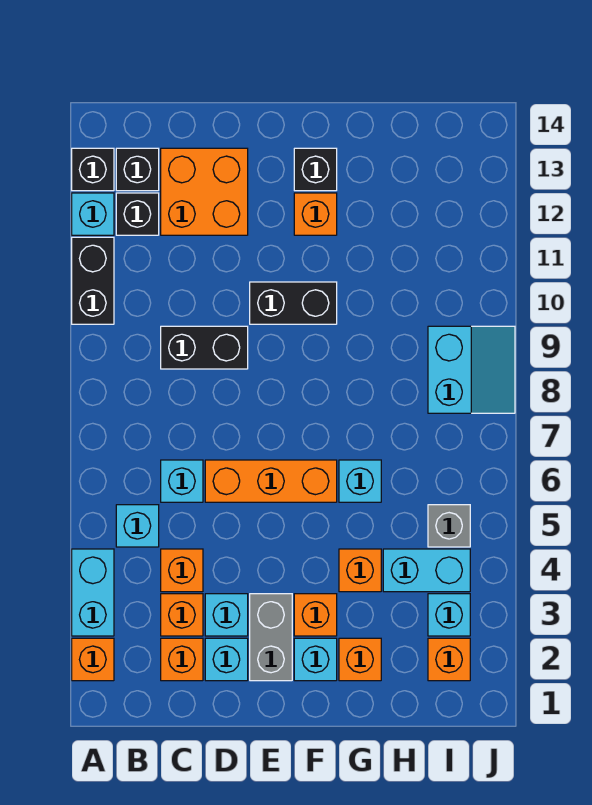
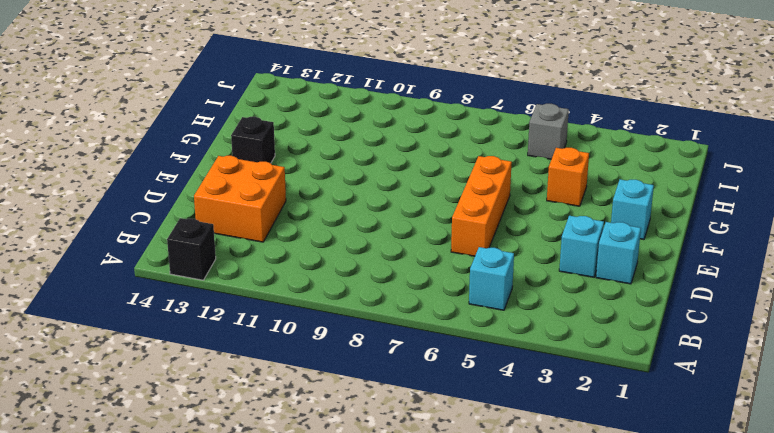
none -> orange brick A2 level 1
none -> cyan brick A3:A4 level 1
none -> black brick A10:A11 level 1
none -> cyan brick A12 level 1

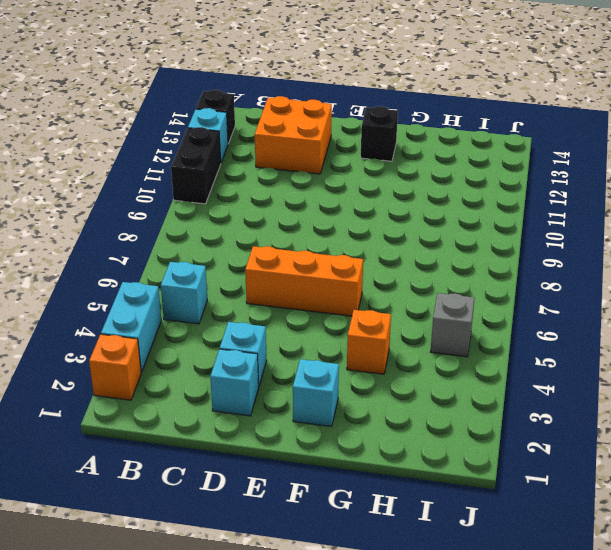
none -> black brick B12 level 1
none -> black brick B13 level 1
none -> orange brick C2 level 1
none -> orange brick C3 level 1

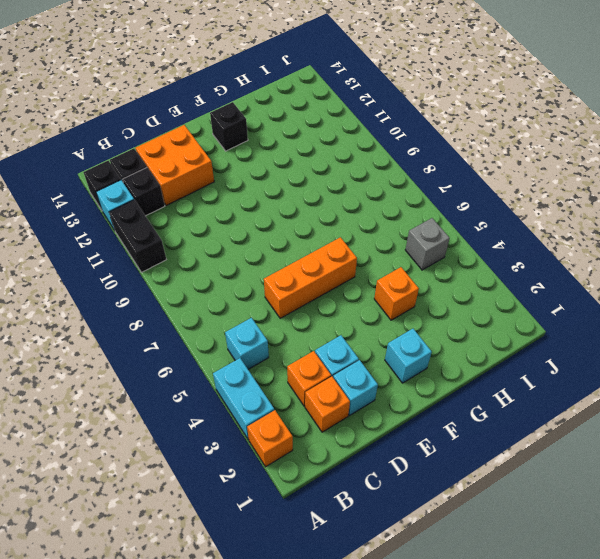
none -> orange brick C4 level 1
none -> cyan brick C6 level 1
none -> black brick C9:D9 level 1
none -> grey brick E2:E3 level 1

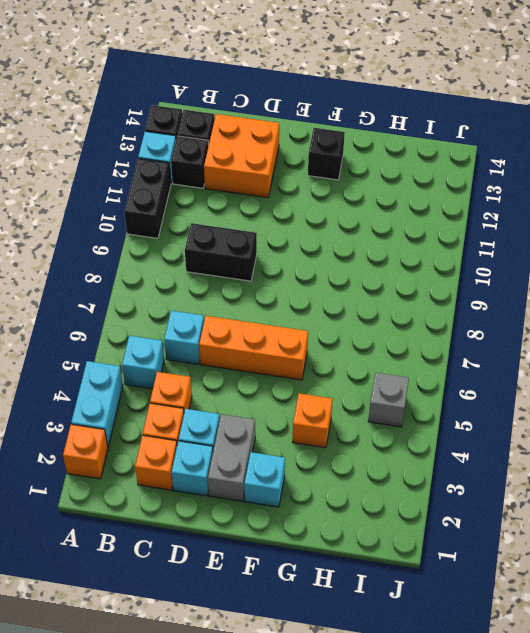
none -> black brick E10:F10 level 1
none -> orange brick F3 level 1
none -> orange brick F12 level 1
none -> orange brick G2 level 1

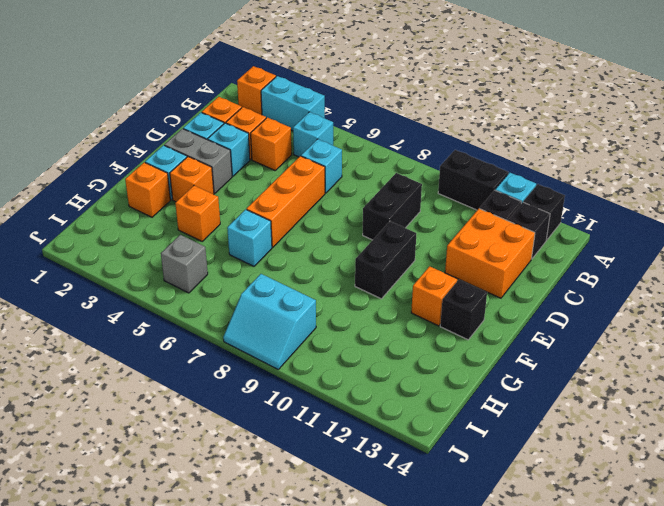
none -> cyan brick H4:I4 level 1
none -> orange brick I2 level 1
none -> cyan brick I3 level 1

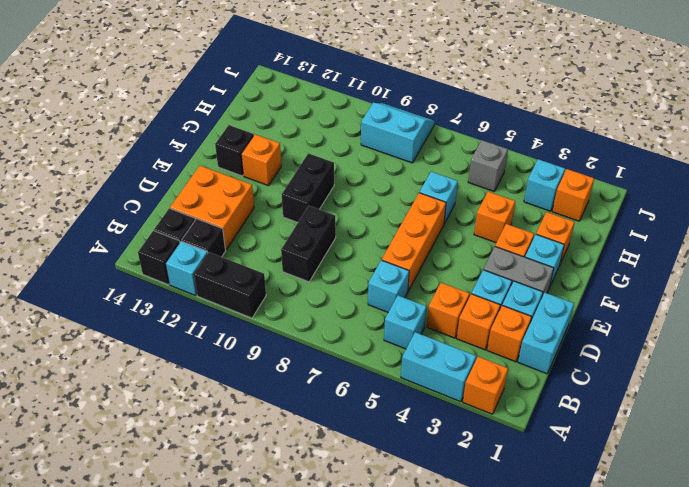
cyan brick C1:D1 level 1 -> cyan brick H4:I4 level 1

